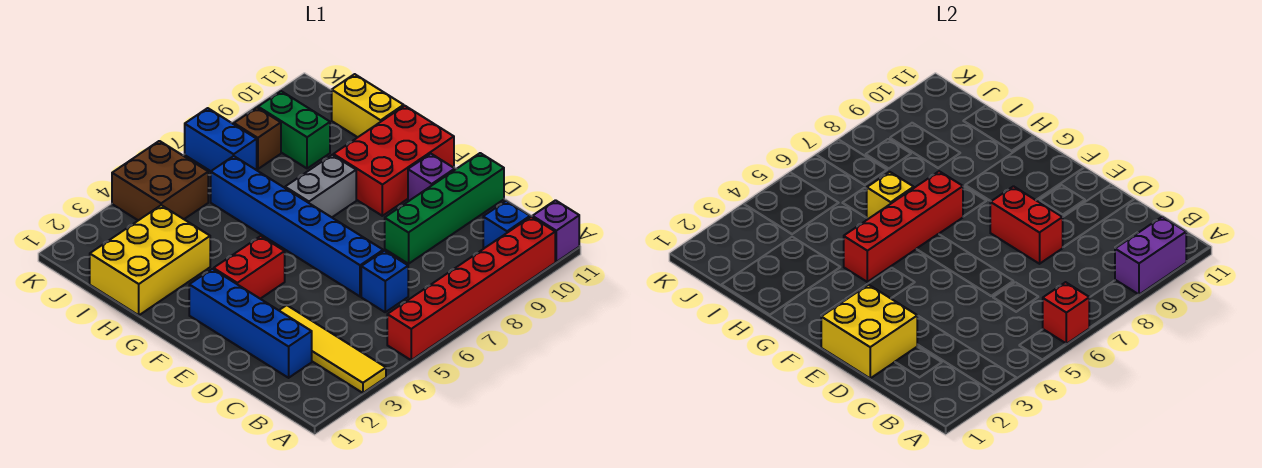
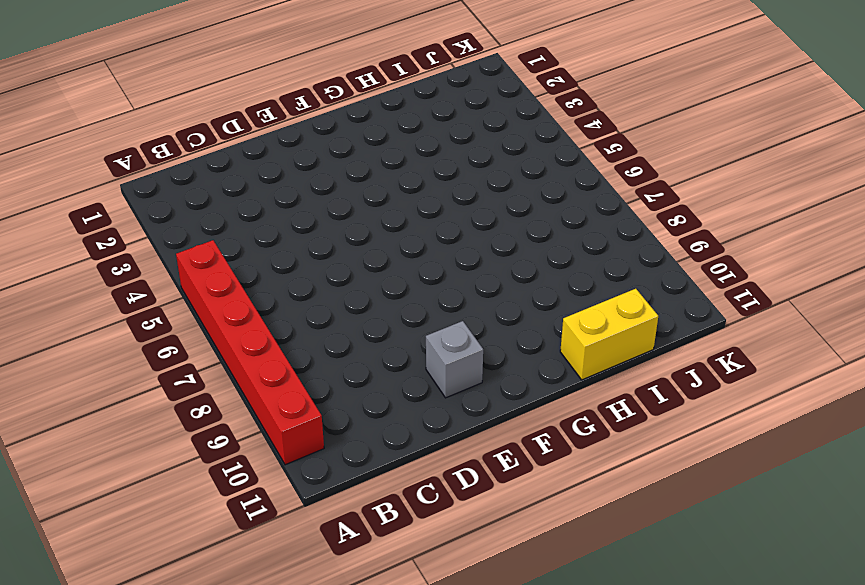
grey brick E10 level 1 -> purple brick E10 level 1
none -> yellow tile A3:D3 level 1
none -> purple brick A11 level 1
none -> blue brick B10 level 1

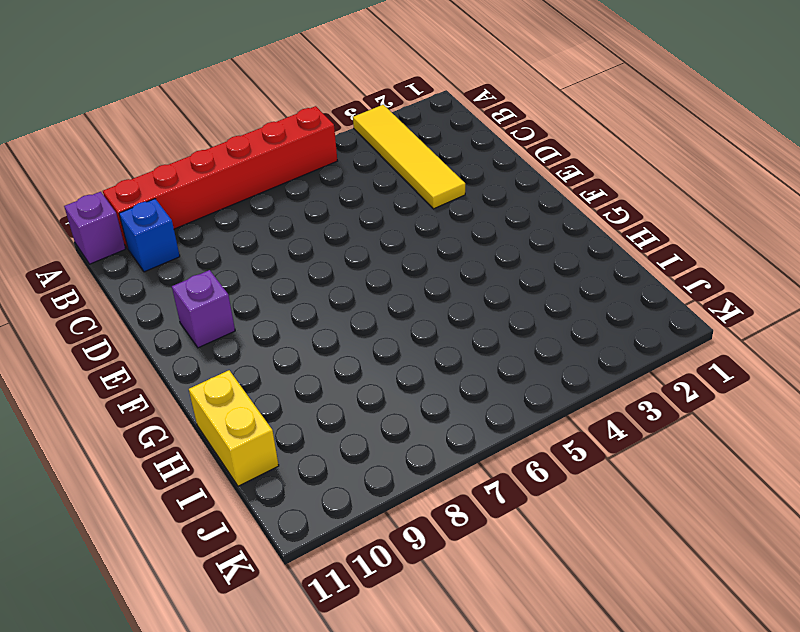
none -> blue brick C2:F2 level 1
none -> blue brick C6 level 1
none -> blue brick D6:I6 level 1

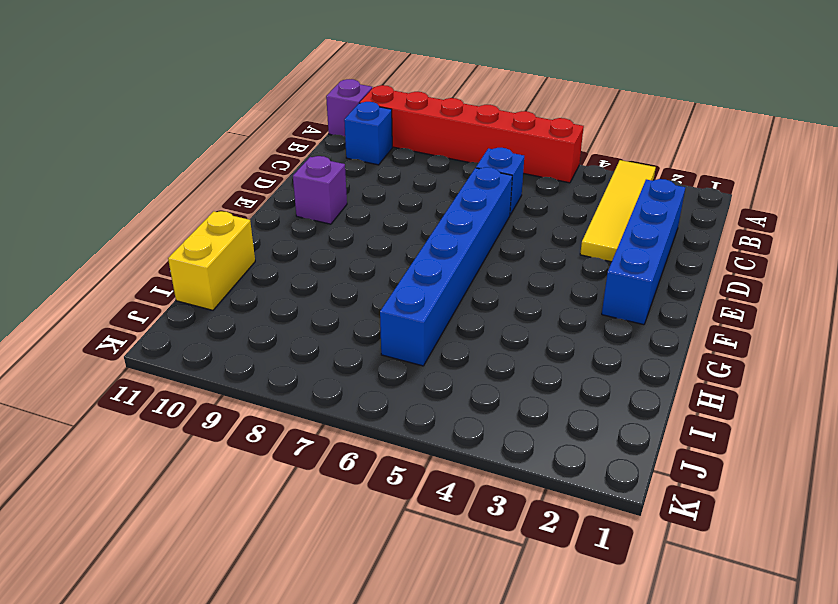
none -> green brick D8:D11 level 1
none -> red brick F3:F4 level 1
none -> red brick F9:G11 level 1

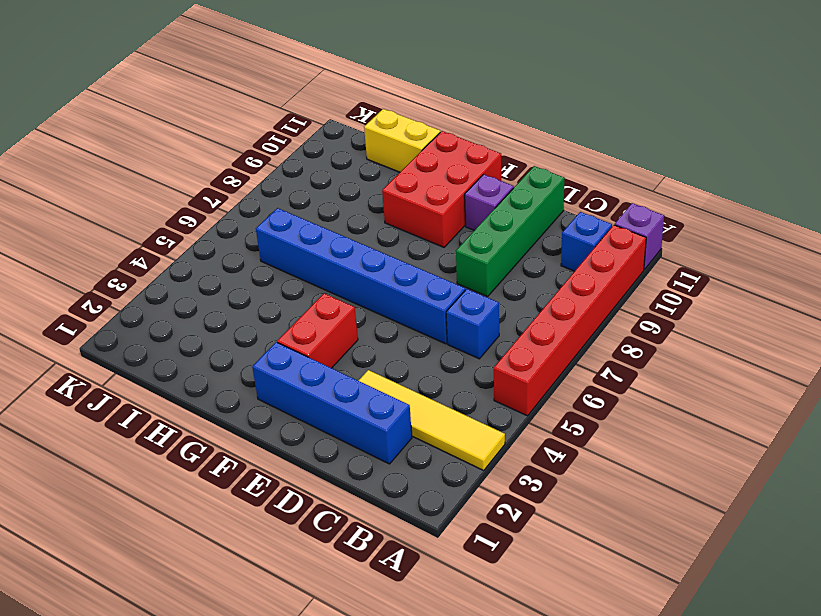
none -> grey brick G7:G8 level 1
none -> yellow brick H1:I3 level 1
none -> green brick I9:J9 level 1

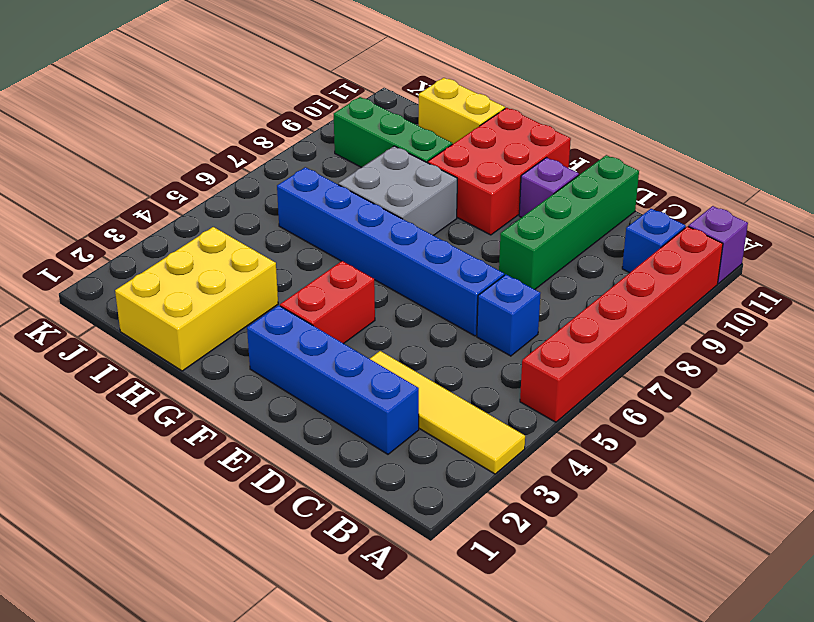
grey brick G7:H8 level 1 -> grey brick G7:G8 level 1
green brick H9:J9 level 1 -> green brick I9:J9 level 1
none -> brown brick J4:K5 level 1
none -> blue brick J7:K7 level 1
none -> brown brick J8 level 1

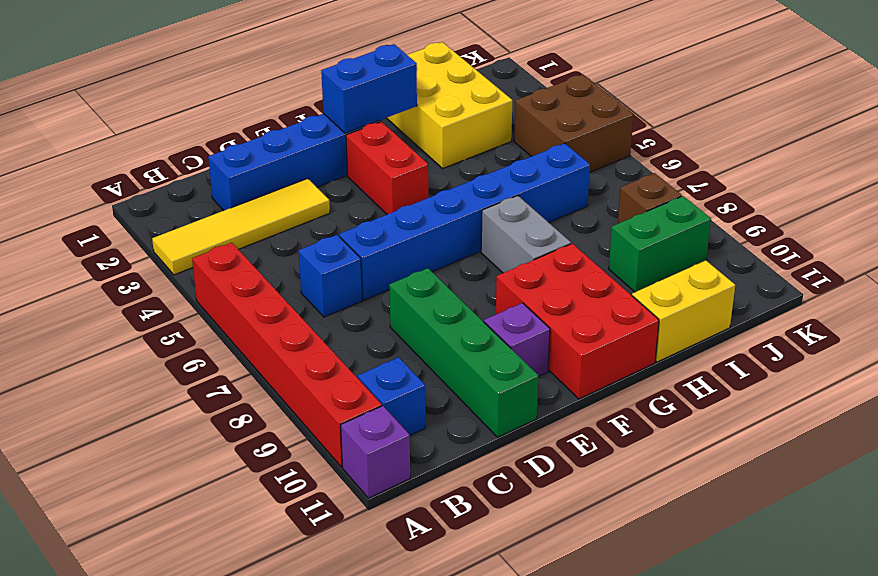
blue brick F2:G2 level 2 -> blue brick J7:K7 level 1
none -> red brick A6 level 2
none -> purple brick A9:A10 level 2
none -> yellow brick D1:E2 level 2

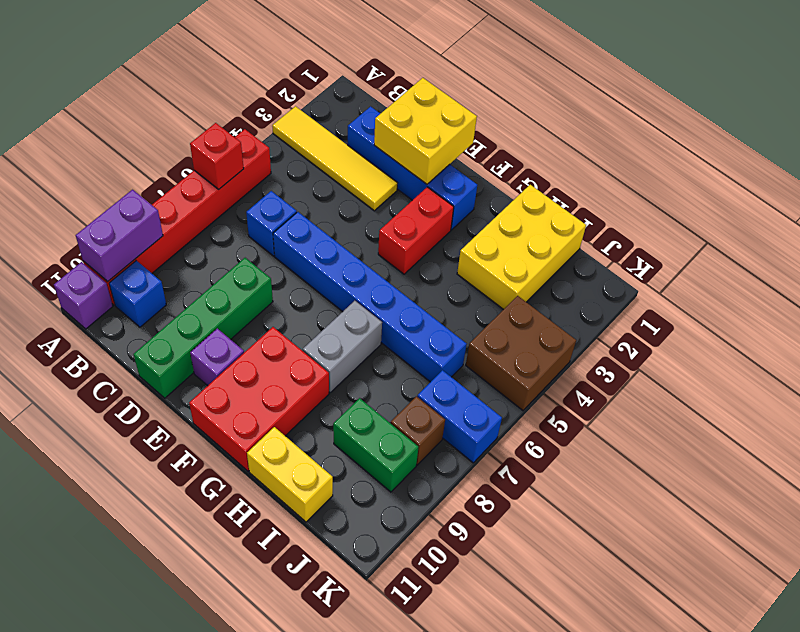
none -> red brick D8:E8 level 2
none -> red brick G4:G7 level 2
none -> yellow brick H6 level 2

